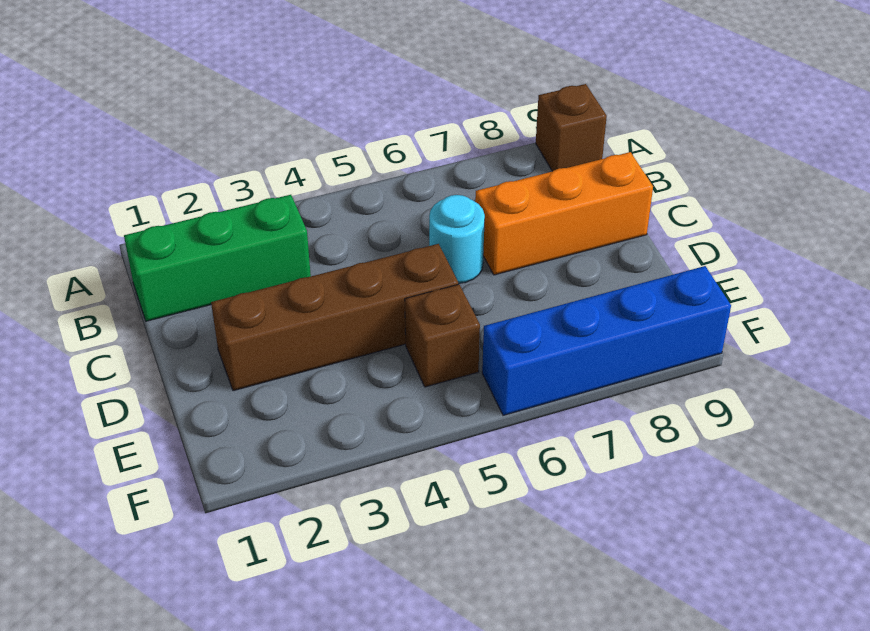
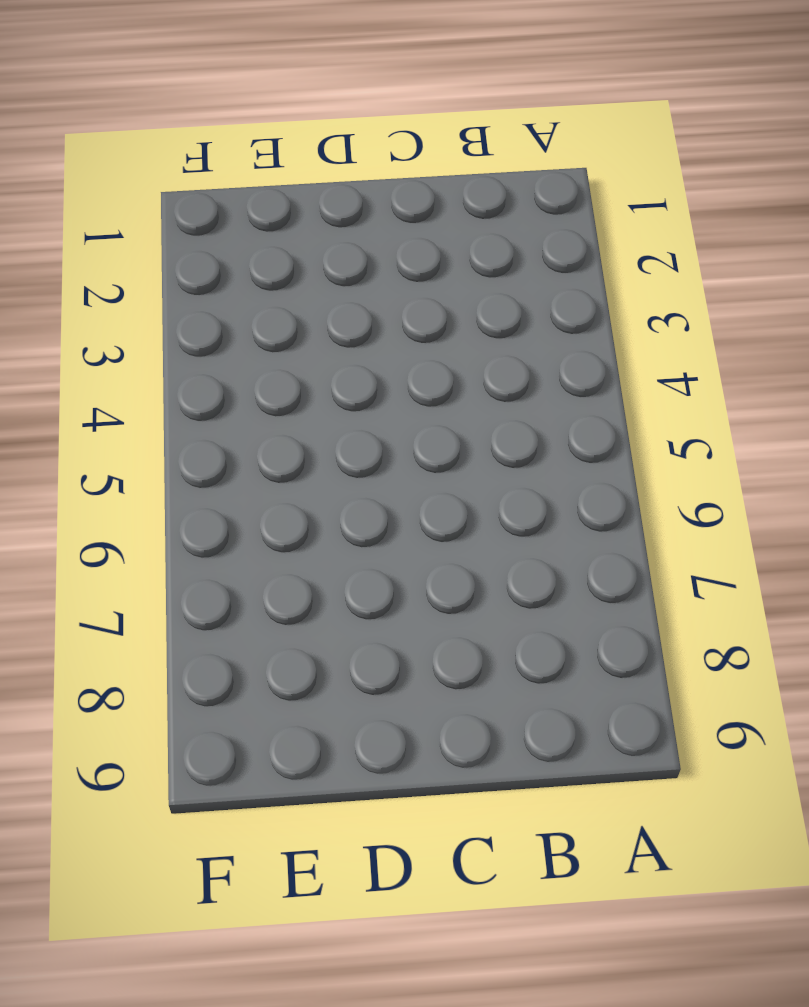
none -> brown brick A9 level 1
none -> green brick B1:B3 level 1

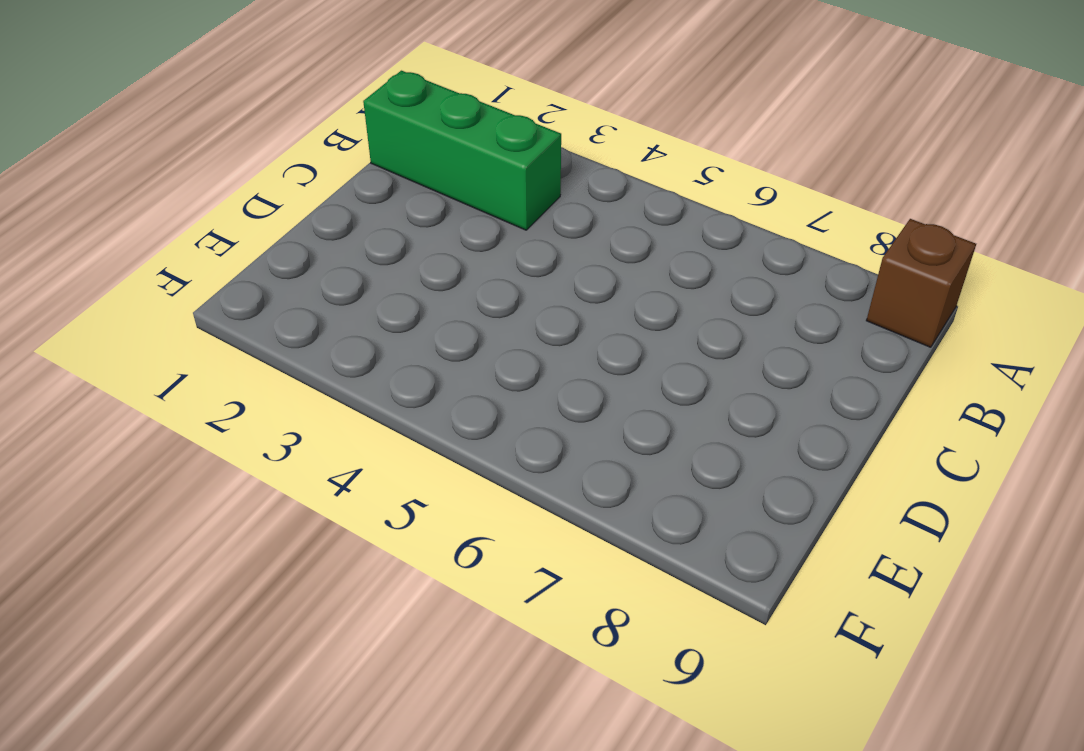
none -> cyan round brick C6 level 1
none -> orange brick C7:C9 level 1

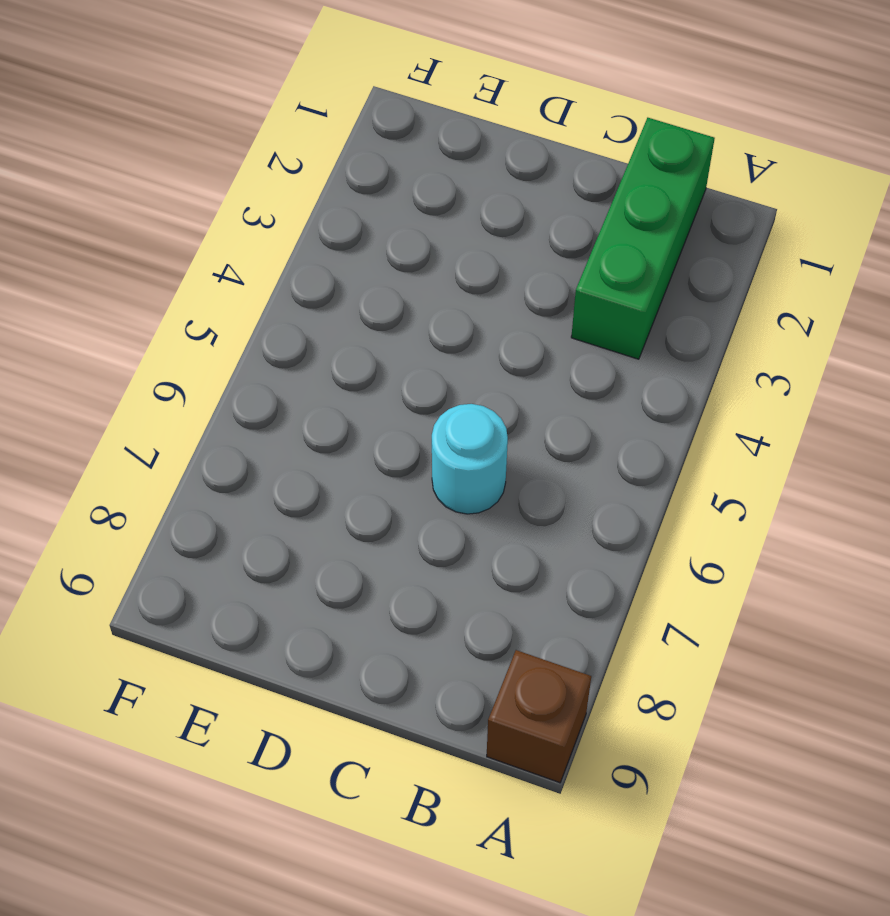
none -> orange brick C7:C9 level 1
none -> brown brick D2:D5 level 1

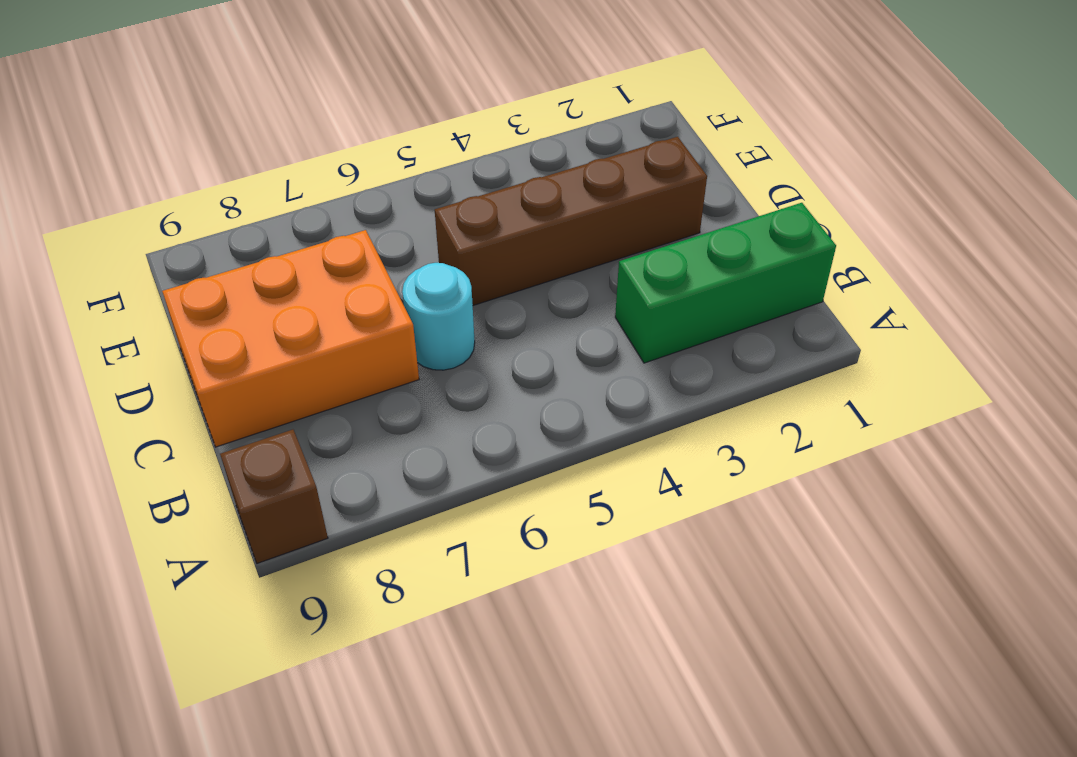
orange brick C7:D9 level 1 -> orange brick C7:C9 level 1
none -> brown brick E5 level 1
none -> blue brick F6:F9 level 1

